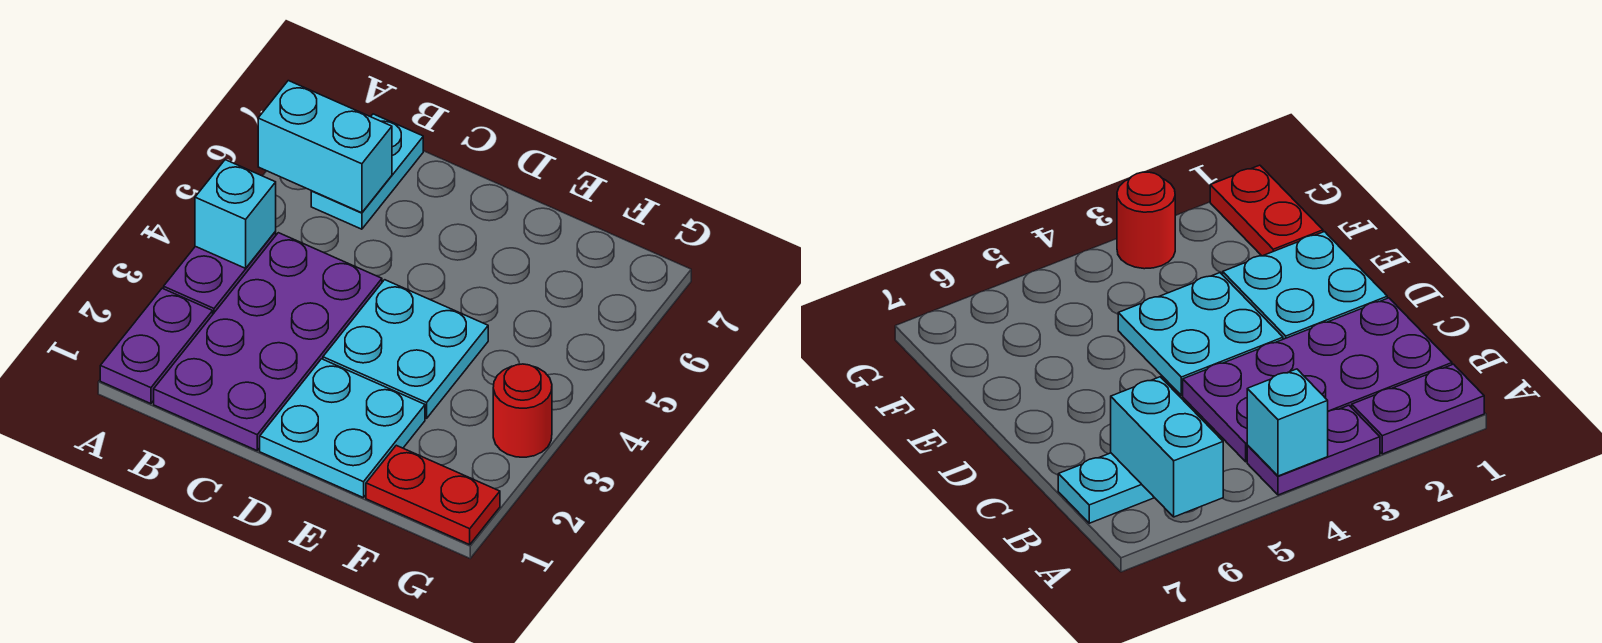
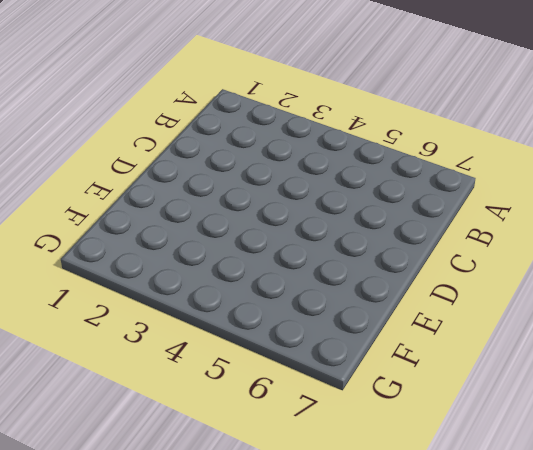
none -> purple plate A1:A2 level 1
none -> purple plate A3:A4 level 1

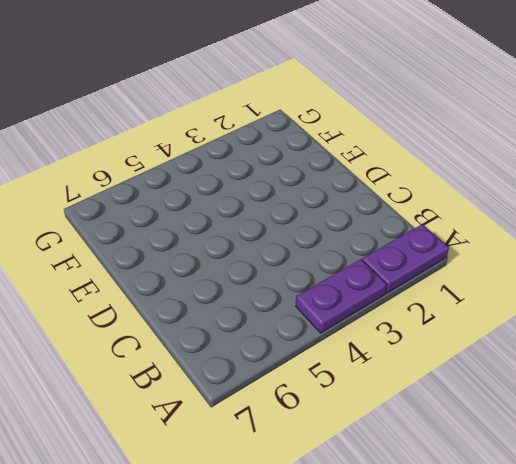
none -> purple plate B1:C4 level 1
none -> cyan plate B6:B7 level 1

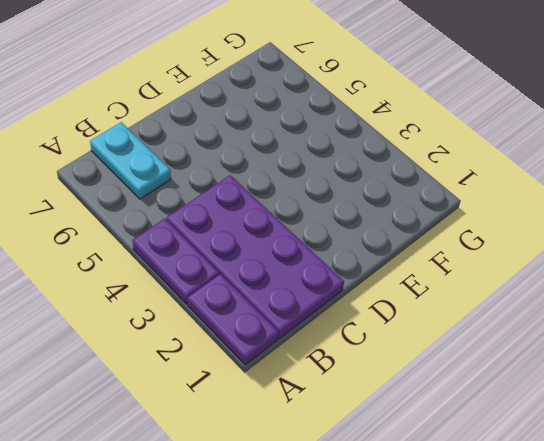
none -> cyan plate D1:E2 level 1
none -> cyan plate D3:E4 level 1

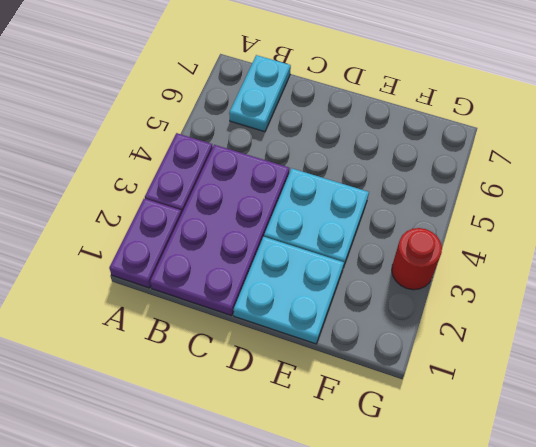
none -> red plate F1:G1 level 1
none -> cyan brick A4 level 2

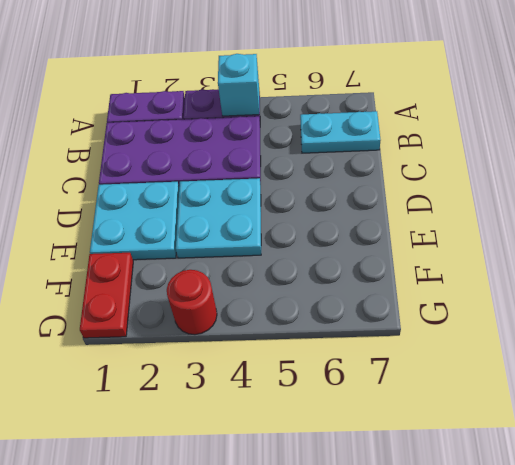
none -> cyan brick A6:B6 level 2

